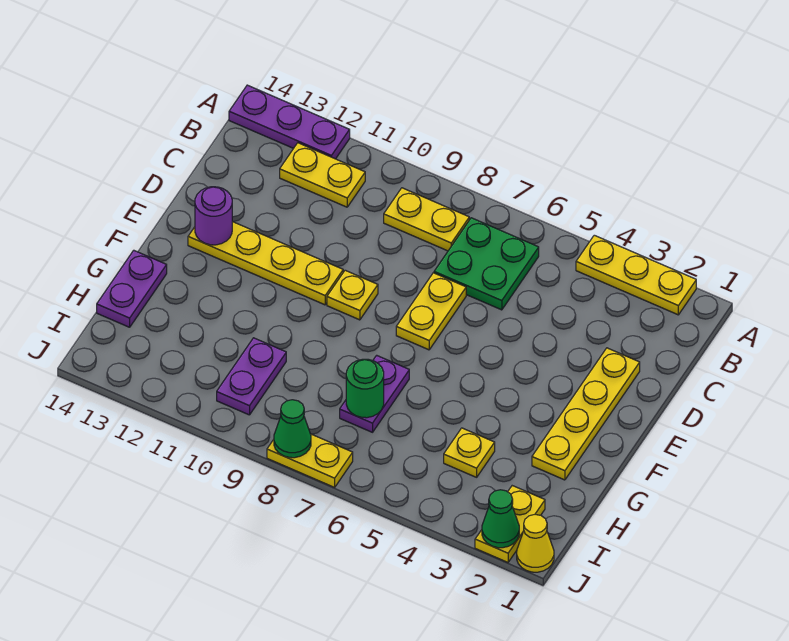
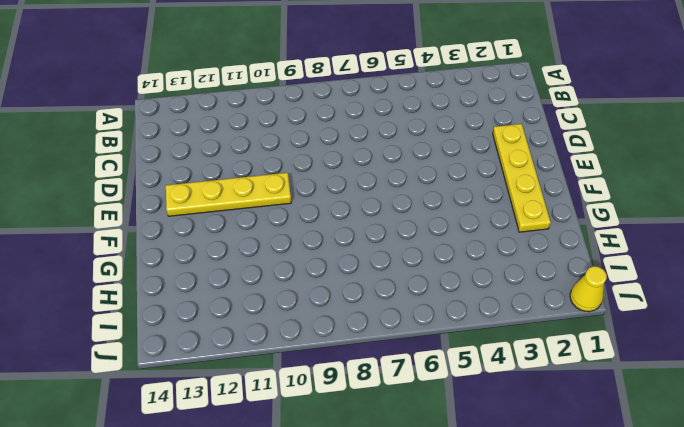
none -> yellow plate A2:A4 level 1
none -> purple plate A12:A14 level 1
none -> green plate B6:C7 level 1

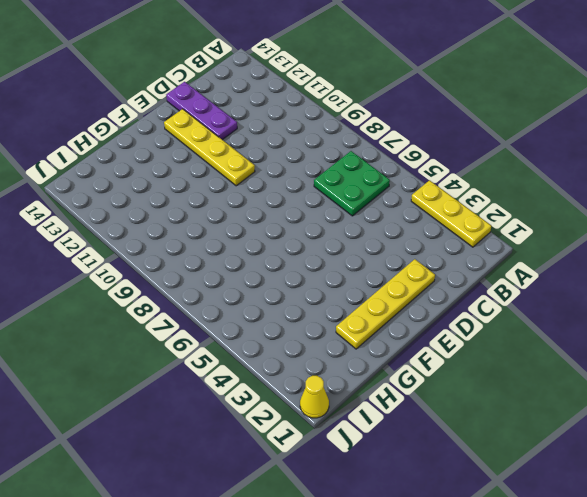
purple plate D12:D14 level 1 -> purple plate A12:A14 level 1
none -> yellow plate B8:B9 level 1
none -> yellow plate B11:B12 level 1
none -> yellow plate D7:E7 level 1

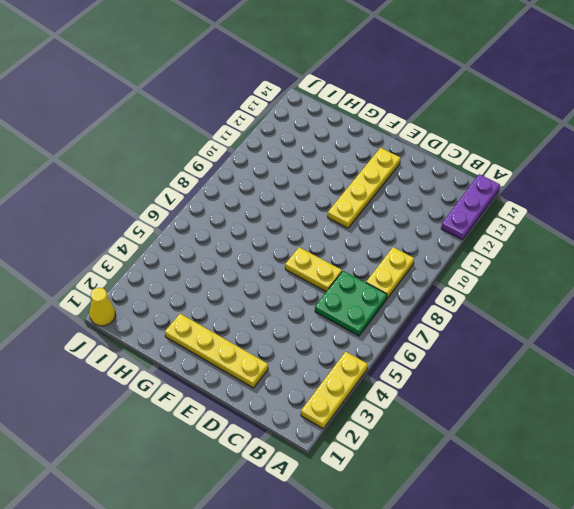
none -> yellow plate B11:B12 level 1
none -> yellow plate E9 level 1
none -> purple plate G7:H7 level 1

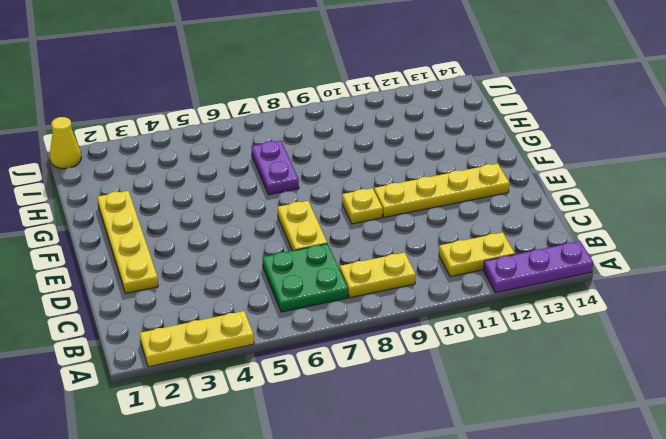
none -> purple plate G14:H14 level 1
none -> yellow plate H4 level 1
none -> purple plate H10:I10 level 1

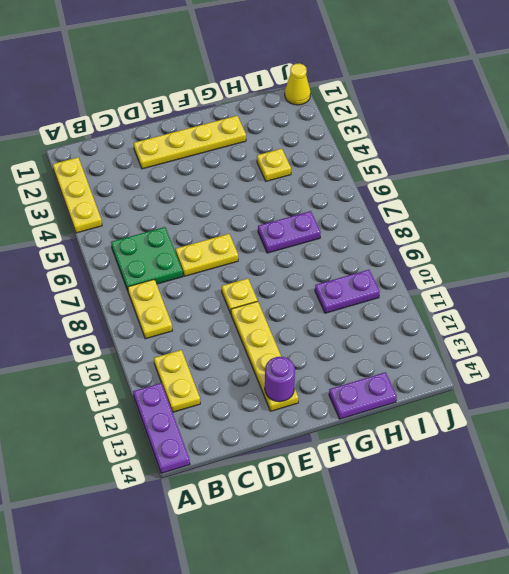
none -> yellow plate I2:J2 level 1
none -> yellow plate J7:J8 level 1
none -> green round brick H7 level 2

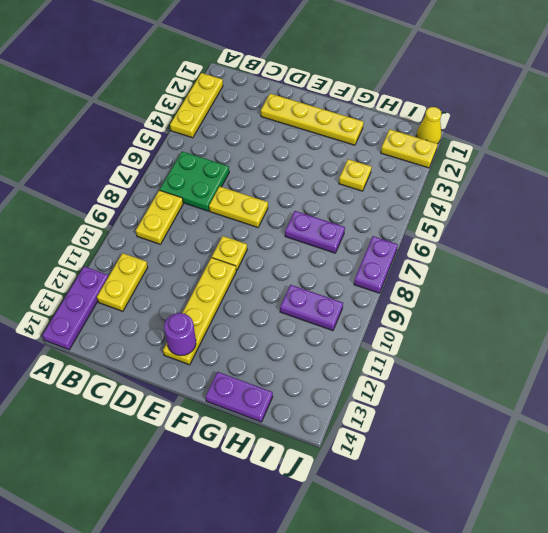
purple plate J7:J8 level 1 -> yellow plate J7:J8 level 1
none -> green round brick H7 level 2
none -> green cone J2 level 2
none -> green cone J8 level 2

